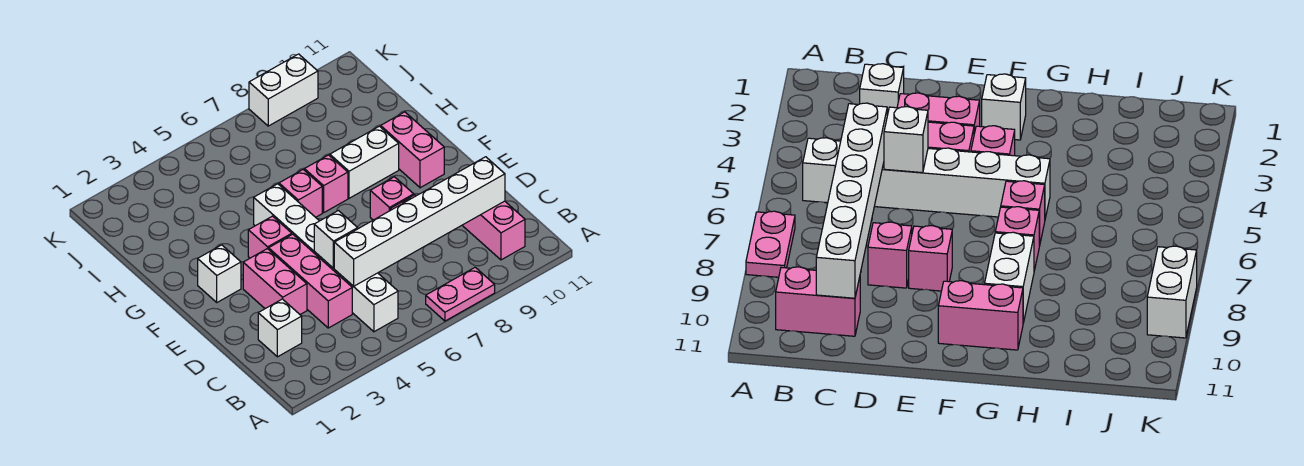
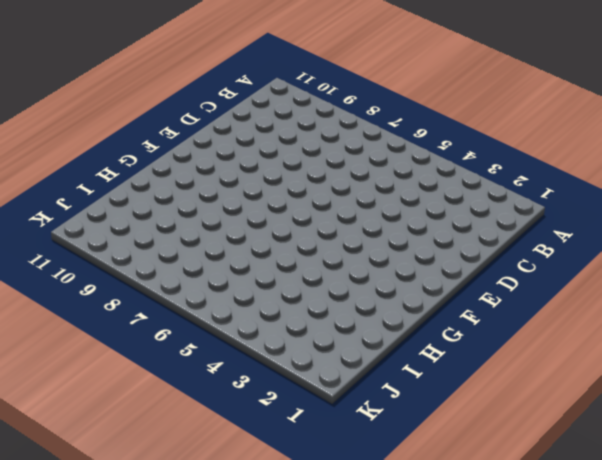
none -> pink plate A7:A8 level 1
none -> white brick B5:G5 level 1
none -> pink brick B10:C10 level 1

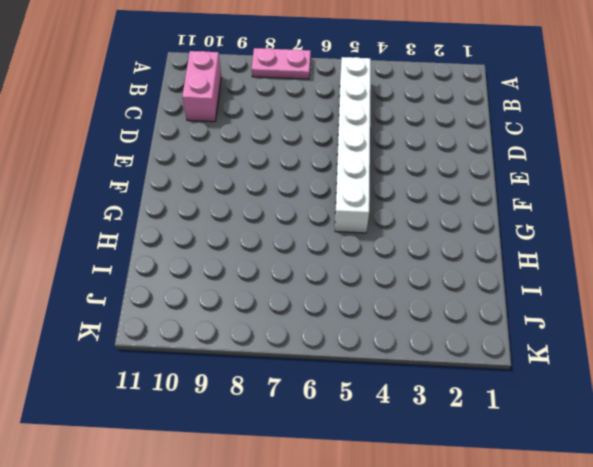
none -> white brick C2 level 1
none -> pink brick C4:E4 level 1
none -> pink brick D3:E3 level 1

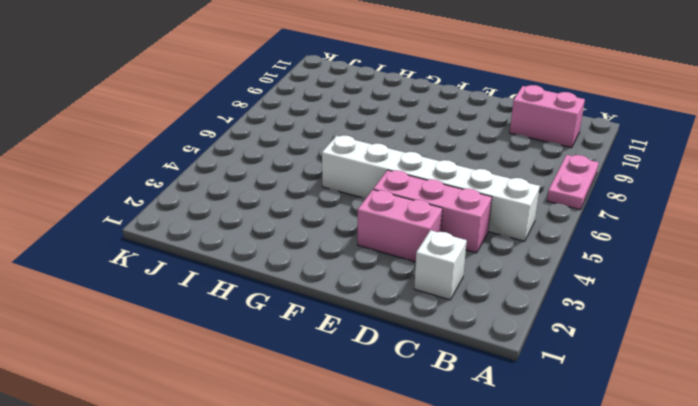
none -> pink brick D8 level 1
none -> pink brick E8 level 1
none -> white brick F2 level 1

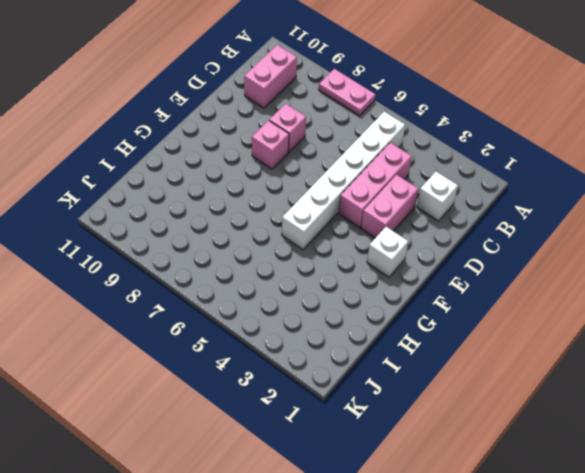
none -> pink brick F4 level 1
none -> pink brick F10:G10 level 1
none -> pink brick G6 level 1

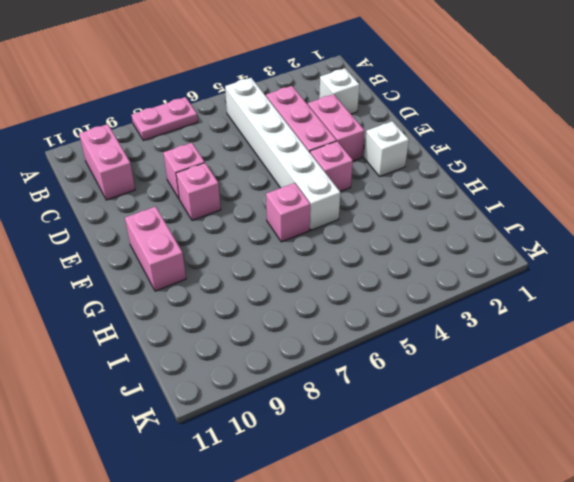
none -> pink brick G7 level 1
none -> white brick G8:G9 level 1
none -> white brick K8:K9 level 1

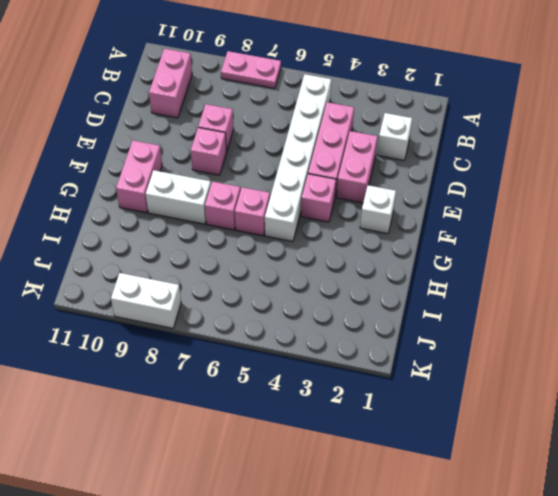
none -> white brick C5:C10 level 2
none -> white brick D5 level 2

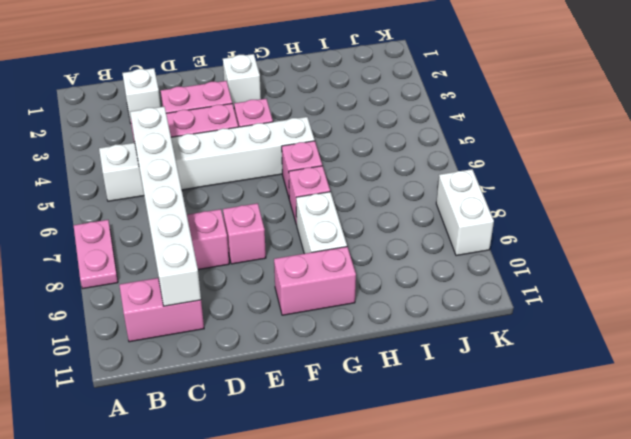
none -> white brick D5 level 2

